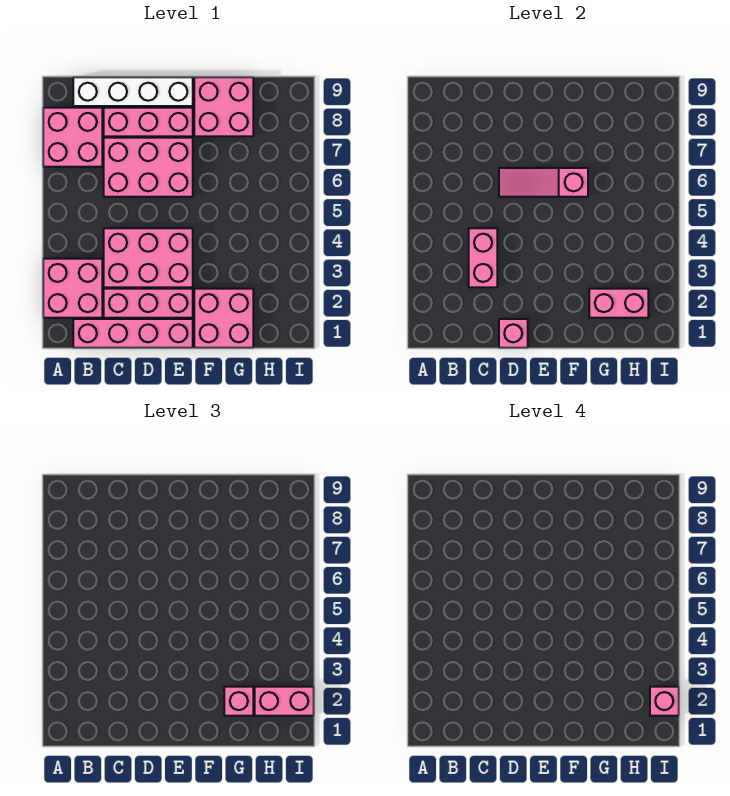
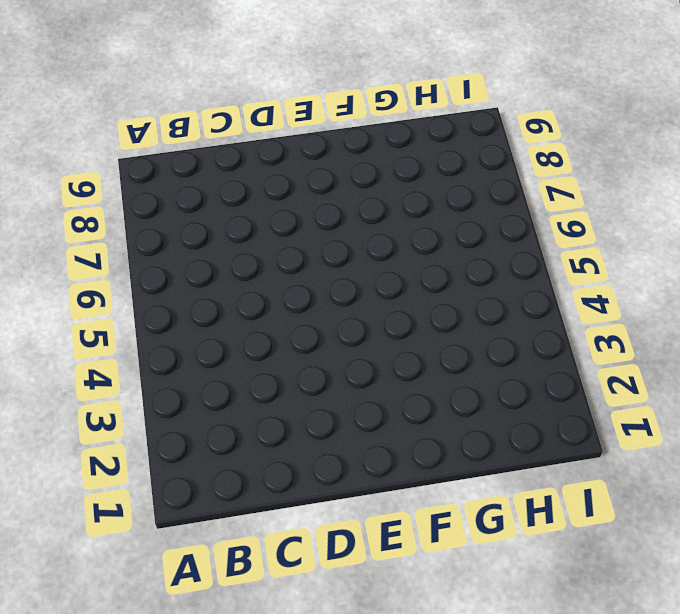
none -> pink brick A2:B3 level 1
none -> pink brick A7:B8 level 1
none -> pink brick B1:E1 level 1

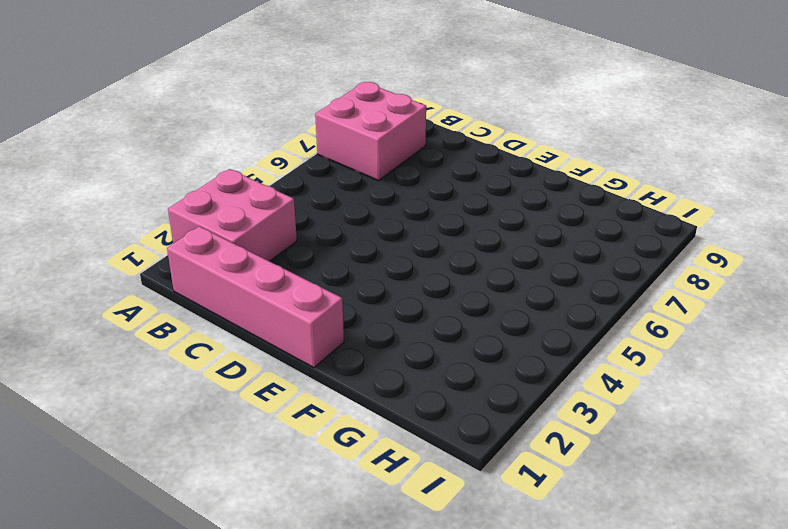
none -> white brick B9:E9 level 1
none -> pink brick C2:E2 level 1
none -> pink brick C3:E4 level 1

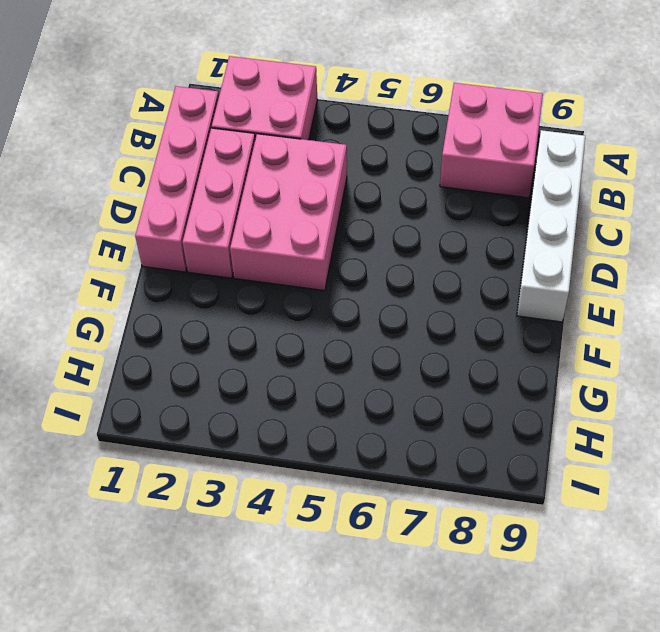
none -> pink brick C6:E7 level 1
none -> pink brick C8:E8 level 1
none -> pink brick F1:G2 level 1

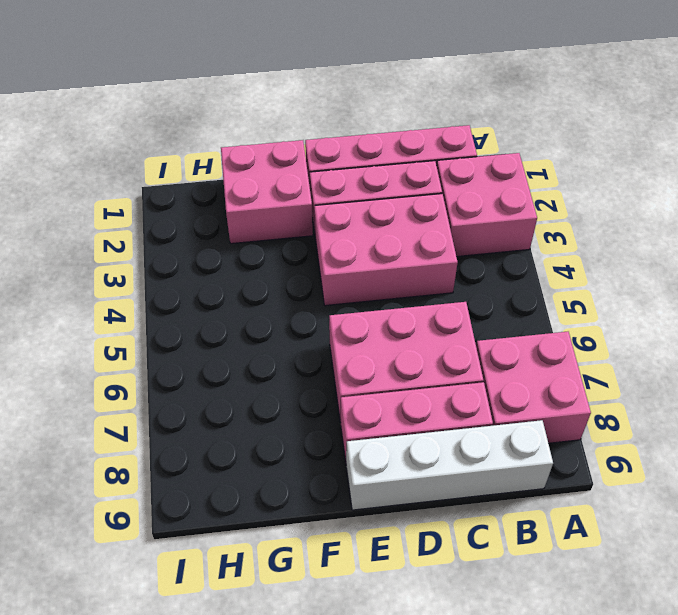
none -> pink brick F8:G9 level 1
none -> pink brick C3:C4 level 2
none -> pink brick D1 level 2

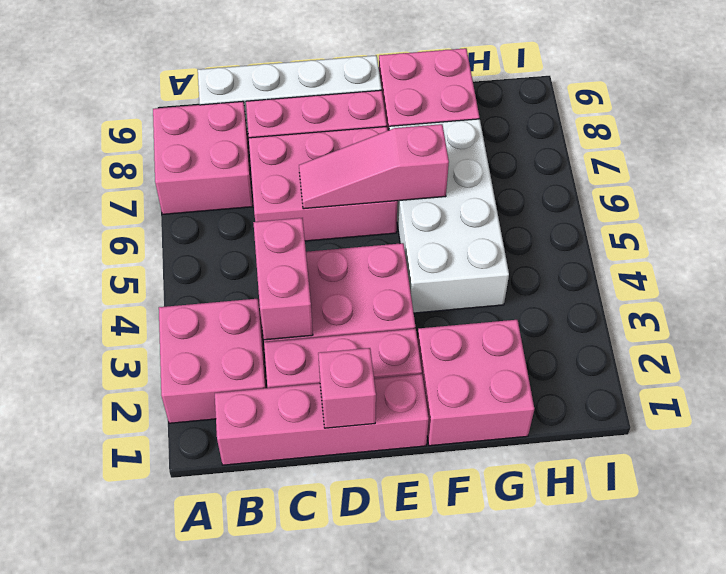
white brick F4:G7 level 1 -> none
none -> pink brick G2:H2 level 2
none -> pink brick G2 level 3
none -> pink brick H2:I2 level 3

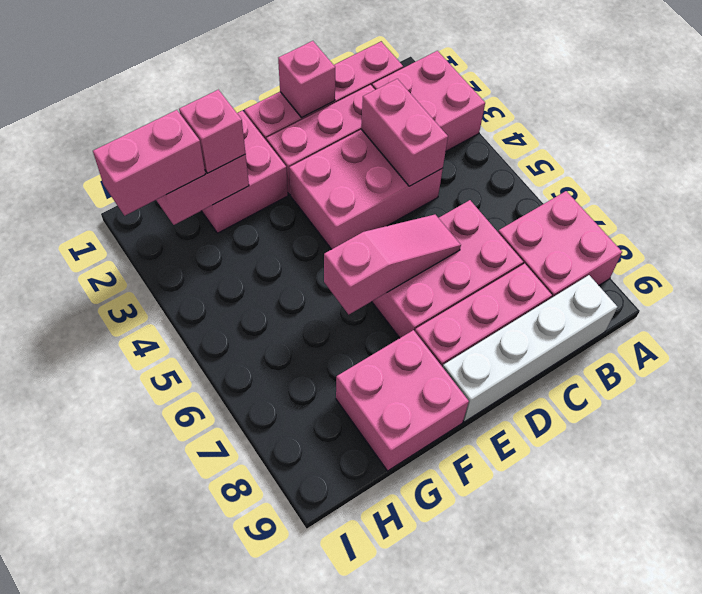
none -> pink brick I2 level 4

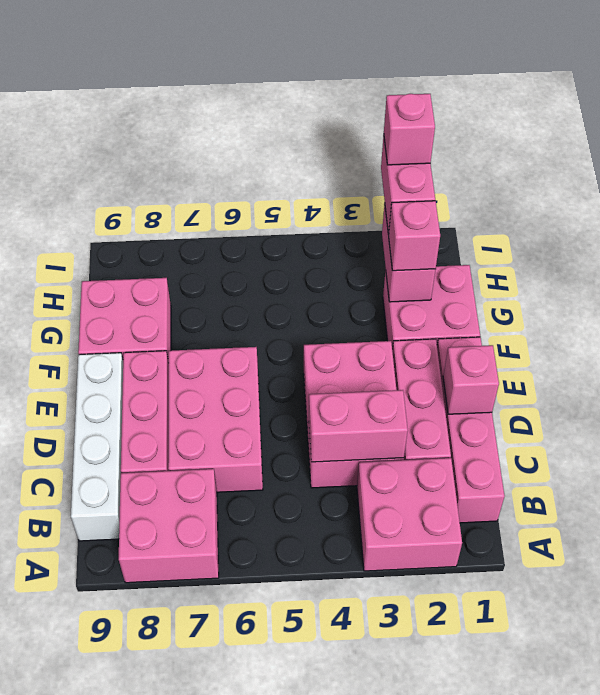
none -> pink slope D6:F6 level 2 top F

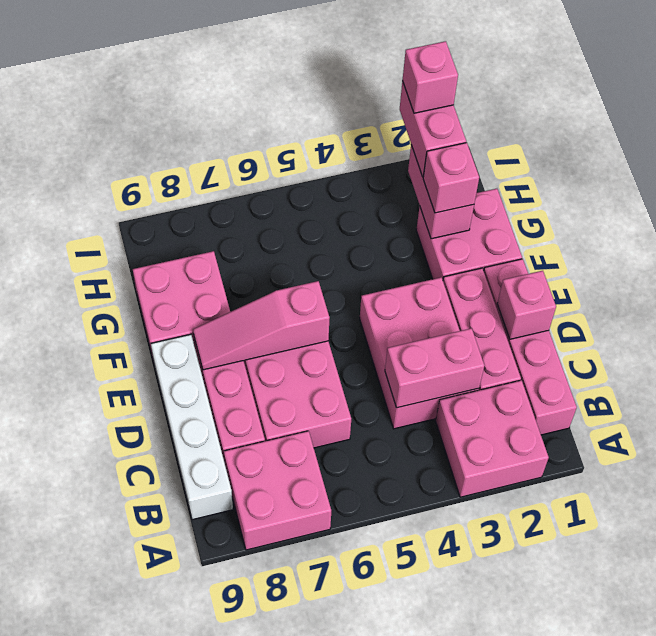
pink slope E6:E8 level 2 top 6 -> pink slope D6:F6 level 2 top F

